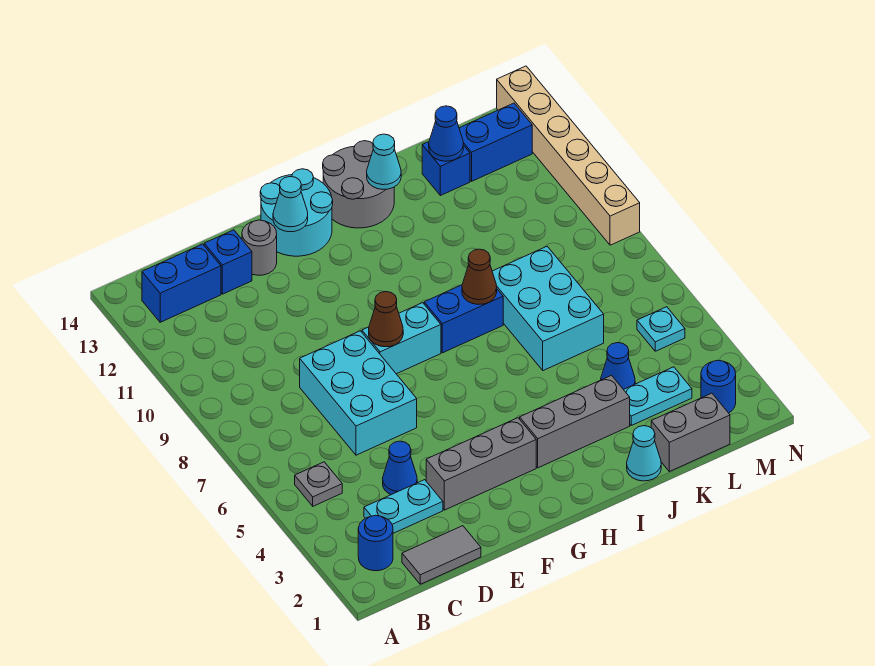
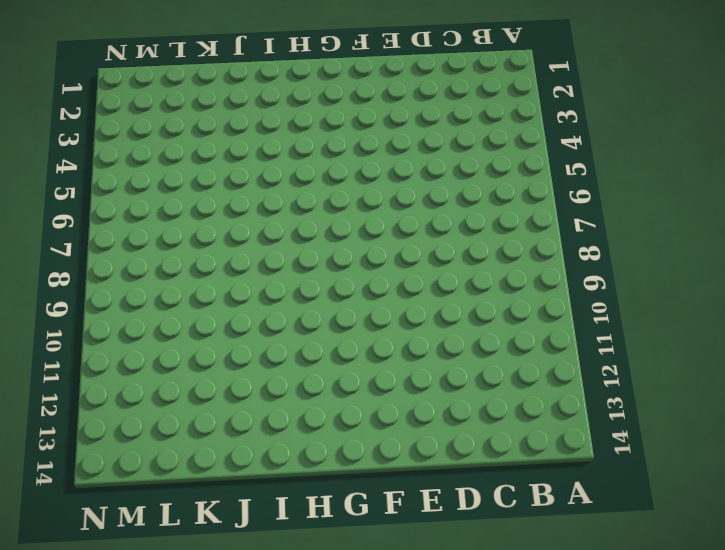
none -> blue round brick B2 level 1
none -> grey plate B5 level 1
none -> blue brick B13:C13 level 1
none -> grey tile C1:D1 level 1

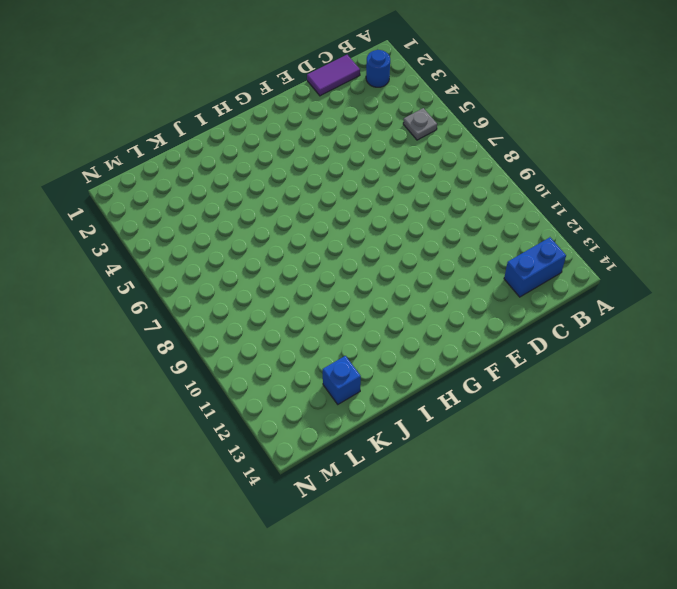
purple tile C1:D1 level 1 -> grey tile C1:D1 level 1
none -> cyan plate C3:D3 level 1
none -> blue cone D4 level 1
none -> cyan brick D6:E8 level 1
none -> blue brick D13 level 1

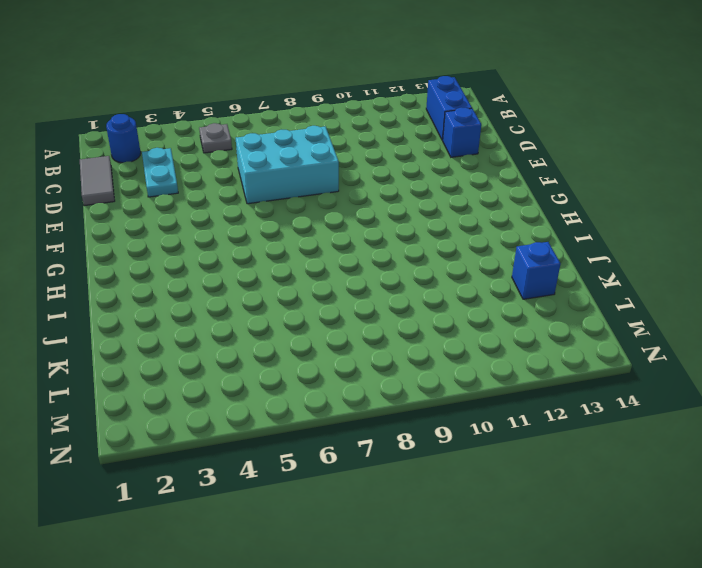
none -> blue cone D4 level 1
none -> grey brick E3:G3 level 1
none -> grey round brick E13 level 1
none -> cyan brick F8:G8 level 1

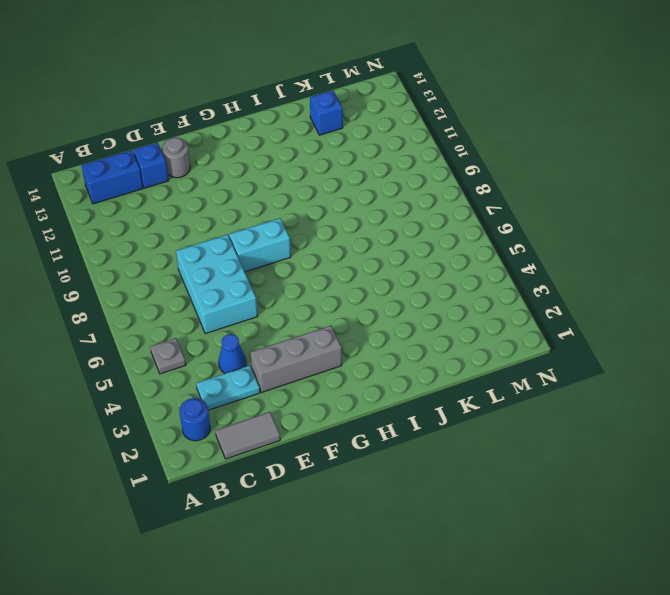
none -> cyan round brick F13:G14 level 1
none -> grey brick H3:J3 level 1
none -> blue brick H8:I8 level 1
none -> grey round brick H13:I14 level 1

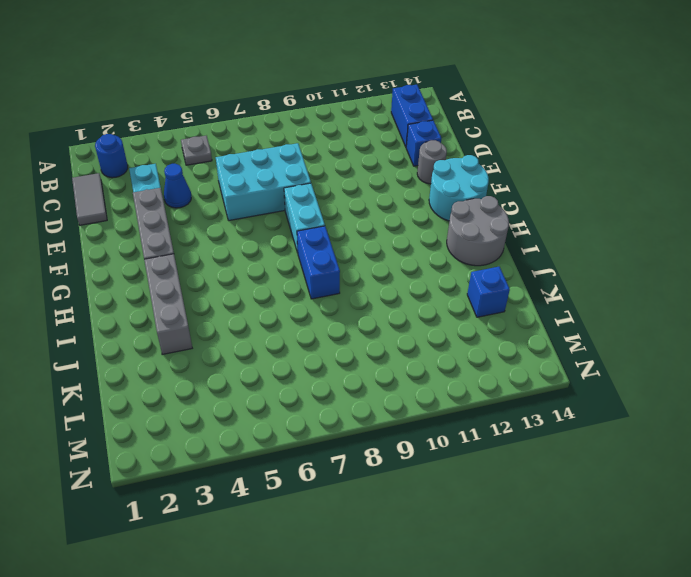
none -> cyan cone J1 level 1
none -> cyan brick J6:K8 level 1
none -> grey brick K1:L1 level 1
none -> cyan plate K3:L3 level 1

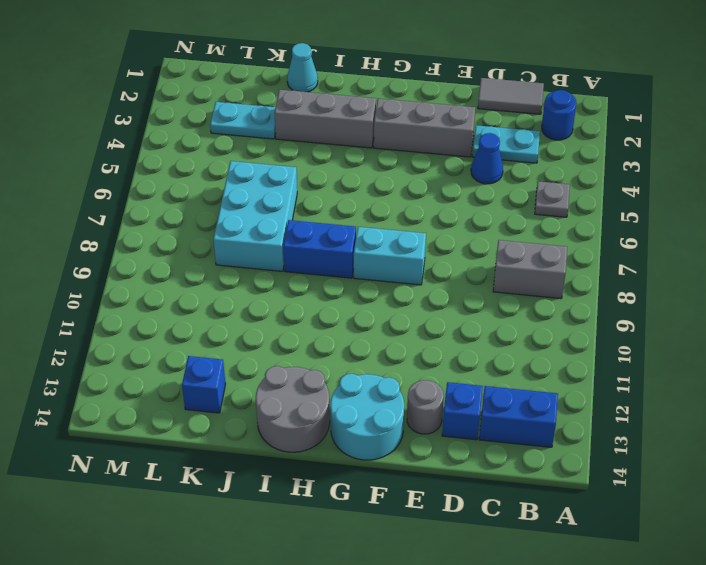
grey brick B8:C8 level 1 -> grey brick K1:L1 level 1
none -> cyan brick D6:E8 level 1
none -> blue cone K4 level 1
none -> blue brick L13:M13 level 1
none -> blue round brick M2 level 1

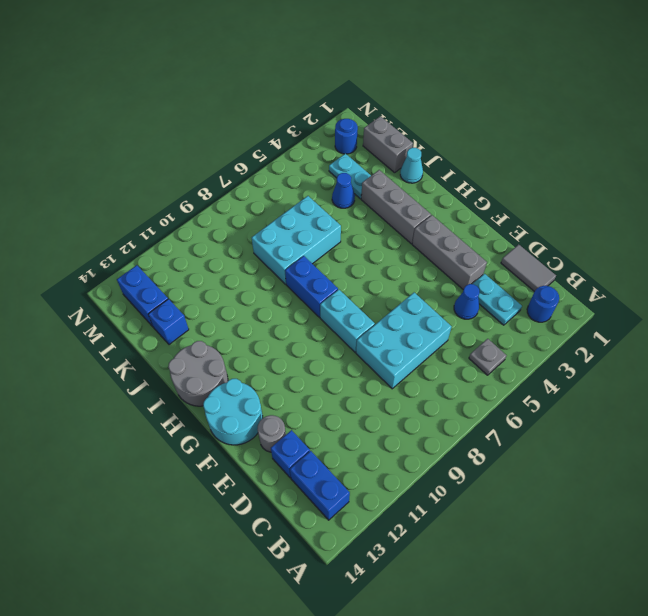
none -> cyan plate M5 level 1
none -> tan brick N9:N14 level 1
none -> brown cone F8 level 2
none -> cyan cone F13 level 2

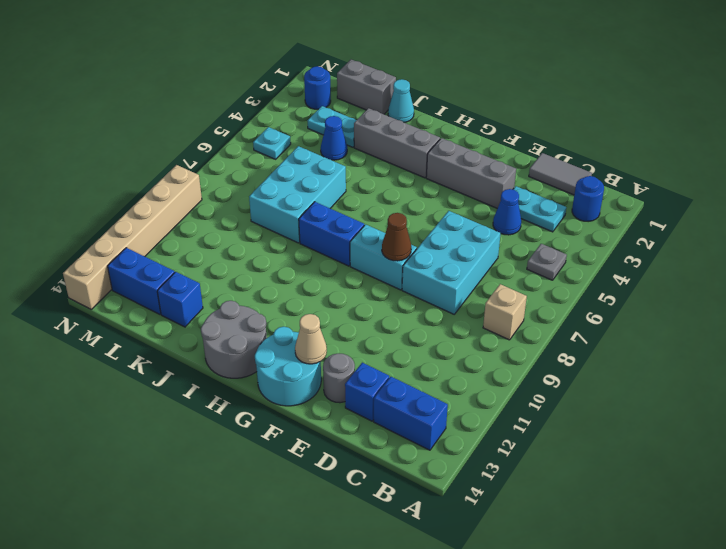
tan brick B8 level 1 -> none
tan cone F13 level 2 -> cyan cone F13 level 2
none -> brown cone I8 level 2
none -> cyan cone I13 level 2
none -> blue cone K13 level 2

